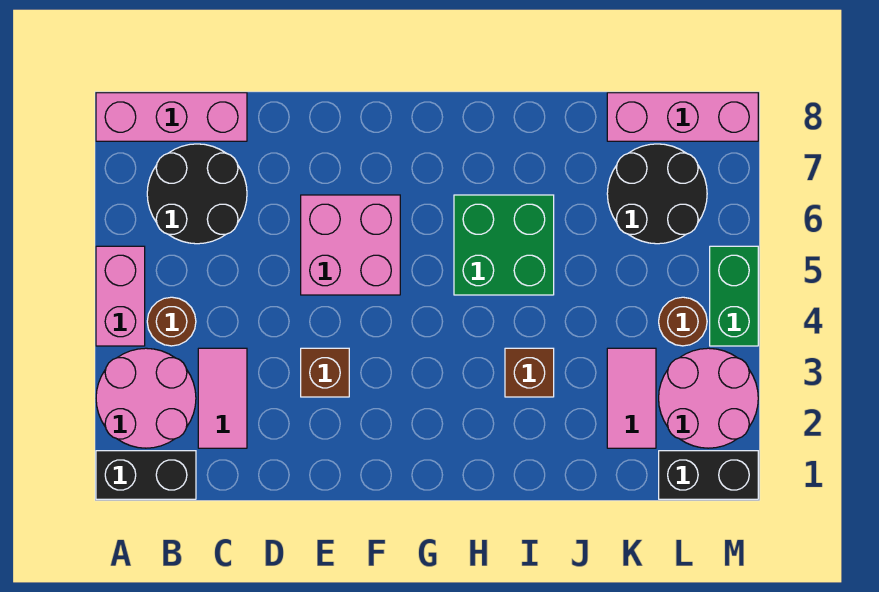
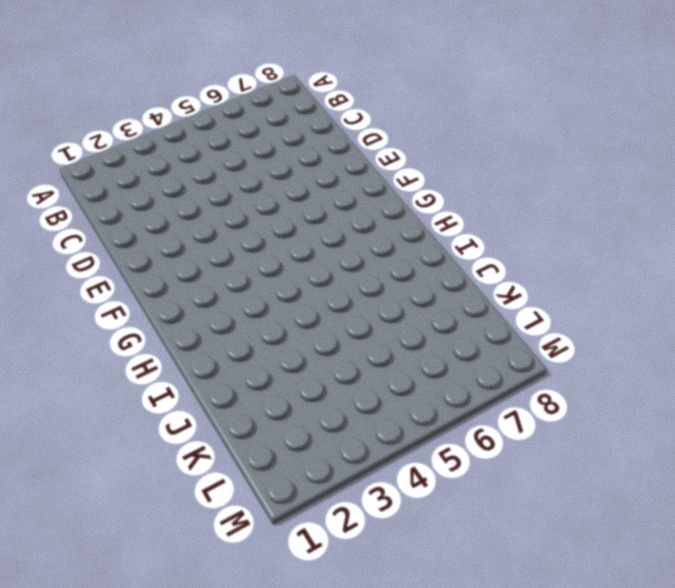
none -> black brick A1:B1 level 1
none -> pink round brick A2:B3 level 1
none -> pink brick A4:A5 level 1

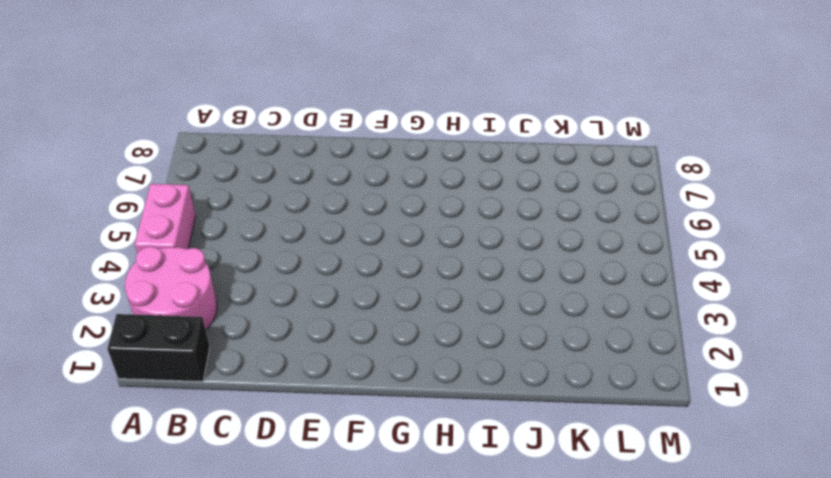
none -> pink brick A8:C8 level 1
none -> brown round brick B4 level 1
none -> black round brick B6:C7 level 1

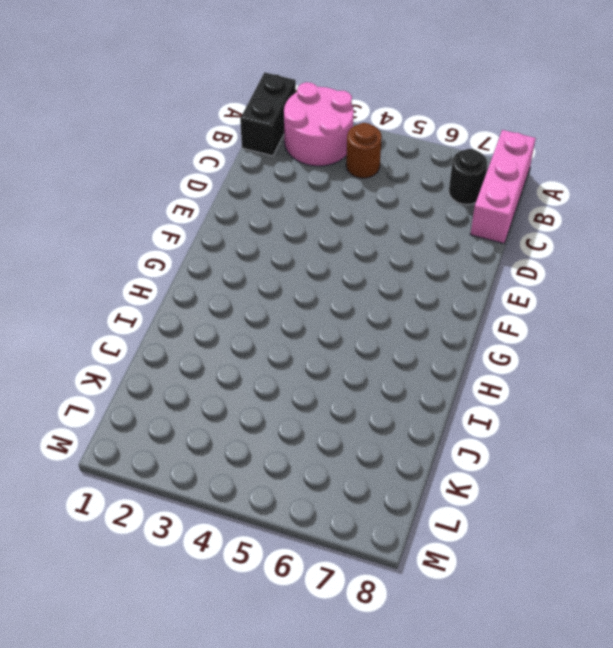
black round brick B7 level 1 -> black round brick B6:C7 level 1
none -> pink brick A4:A5 level 1
none -> pink tile C2:C3 level 1
none -> brown brick E3 level 1

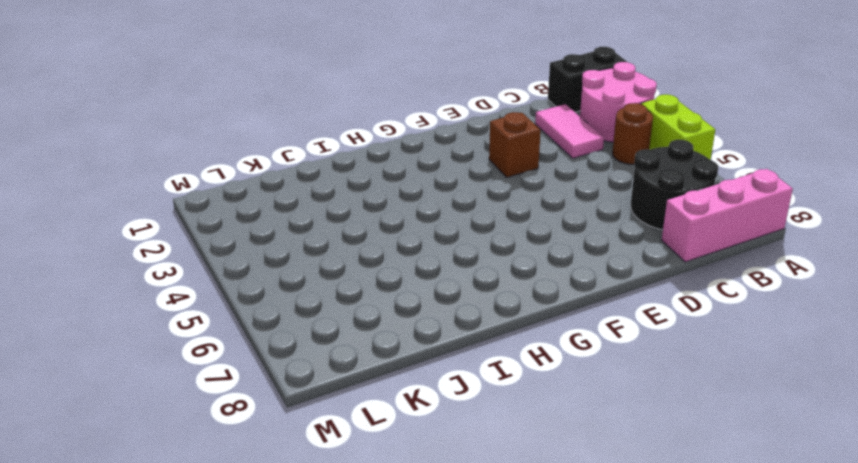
lime brick A4:A5 level 1 -> pink brick A4:A5 level 1
none -> pink brick E5:F6 level 1
none -> green brick H5:I6 level 1
none -> brown brick I3 level 1

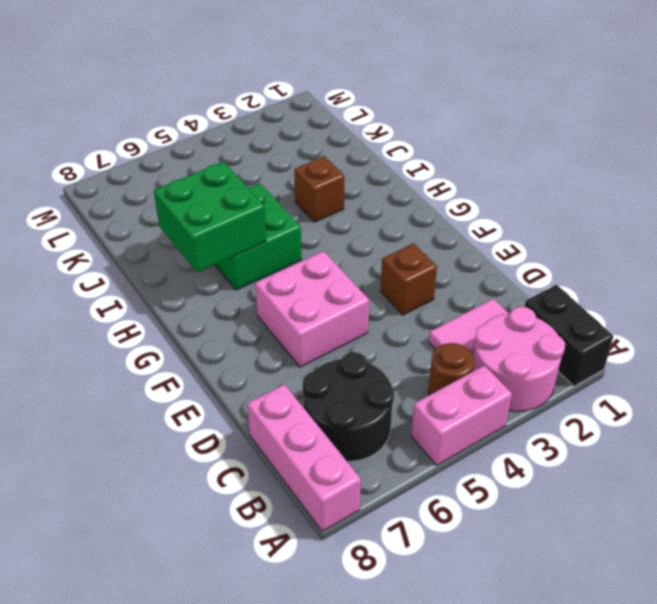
green brick H6:I7 level 2 -> none
none -> pink tile K2:K3 level 1
none -> black round brick K6:L7 level 1
none -> pink brick K8:M8 level 1

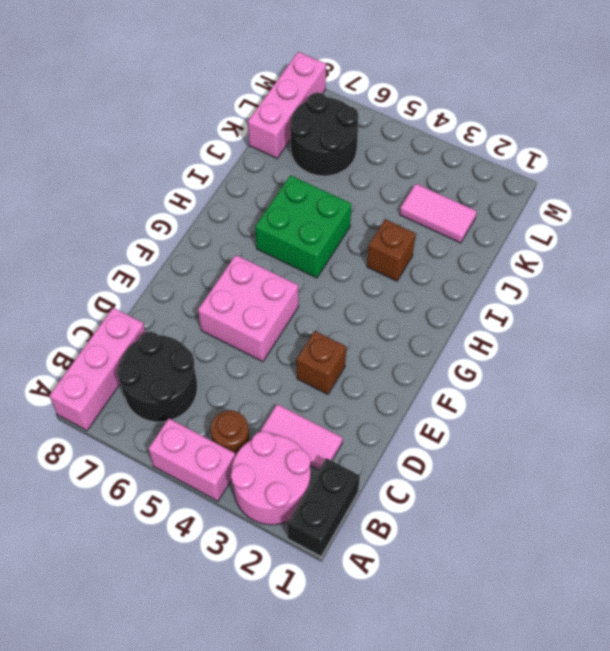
none -> black brick L1:M1 level 1
none -> pink round brick L2:M3 level 1
none -> brown round brick L4 level 1

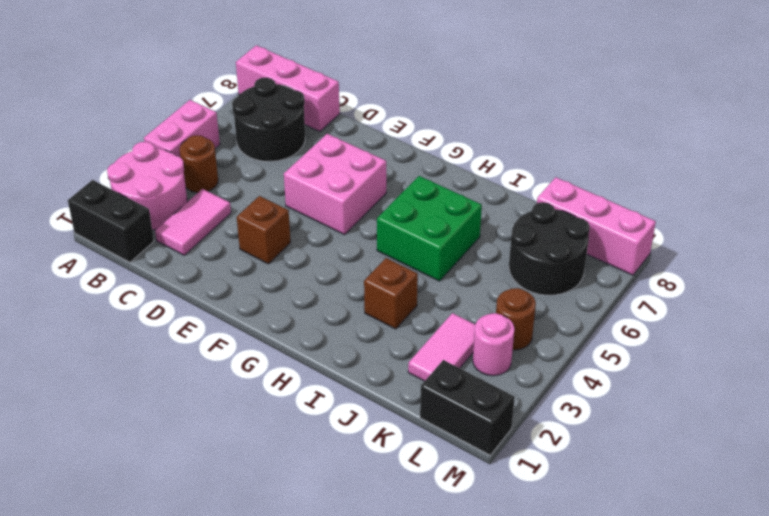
pink round brick L3 level 1 -> pink round brick L2:M3 level 1
none -> green brick M4:M5 level 1

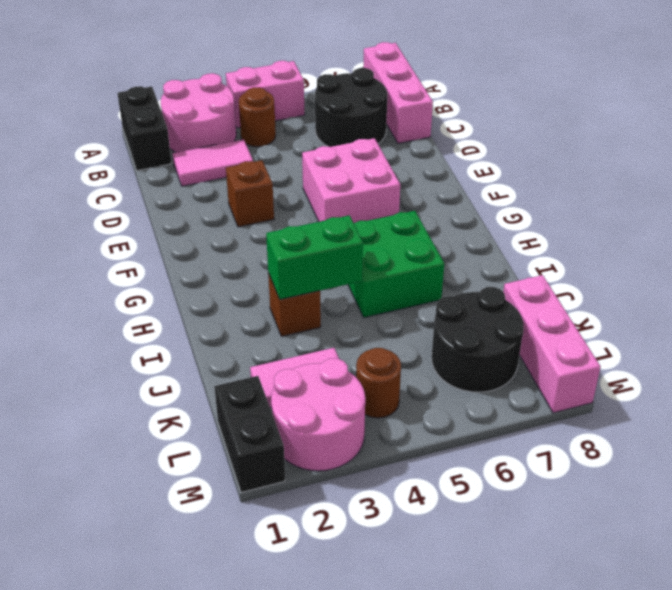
green brick I3:I4 level 2 -> green brick M4:M5 level 1

